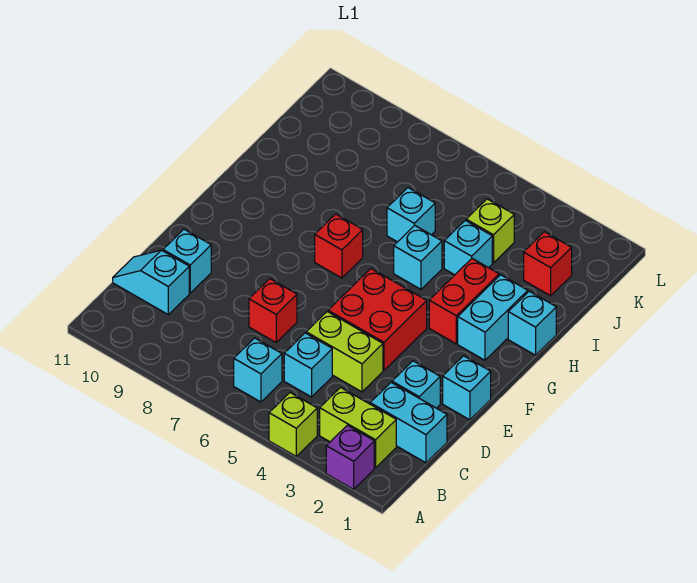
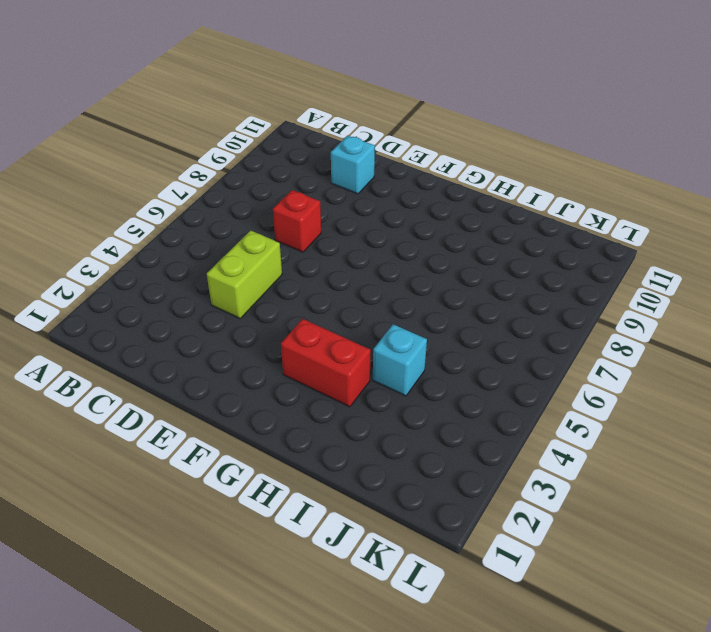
none -> purple brick A2 level 1
none -> lime brick A4 level 1
none -> lime brick B2:B3 level 1

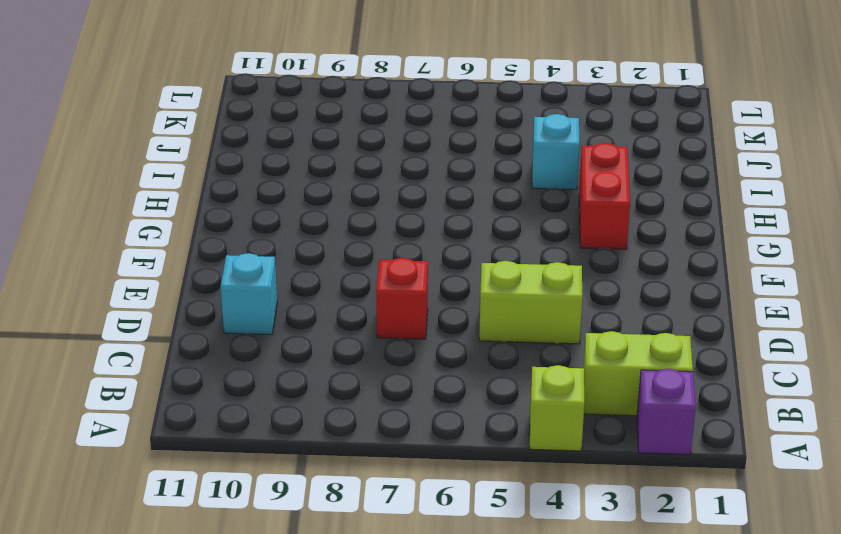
none -> cyan brick B6 level 1
none -> cyan brick C1:C2 level 1
none -> cyan brick C5 level 1

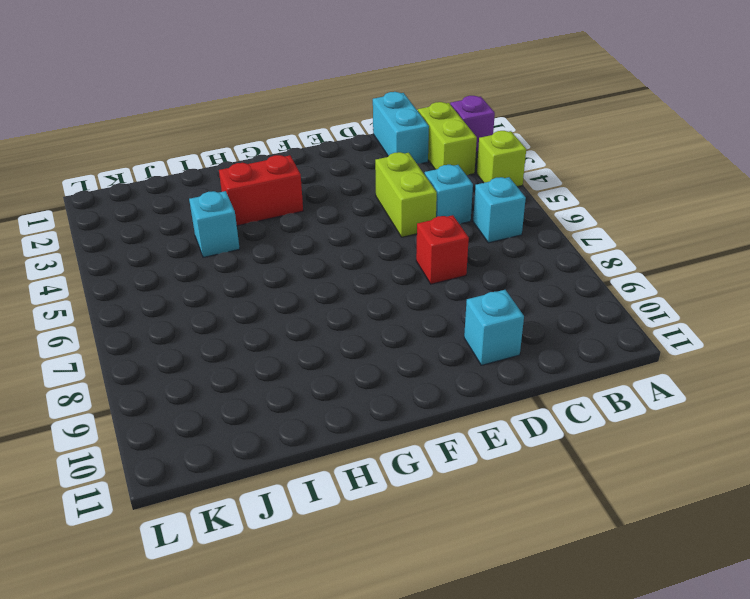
none -> cyan slope C10:C11 level 1 top 10
none -> cyan brick D2 level 1
none -> cyan brick E1 level 1

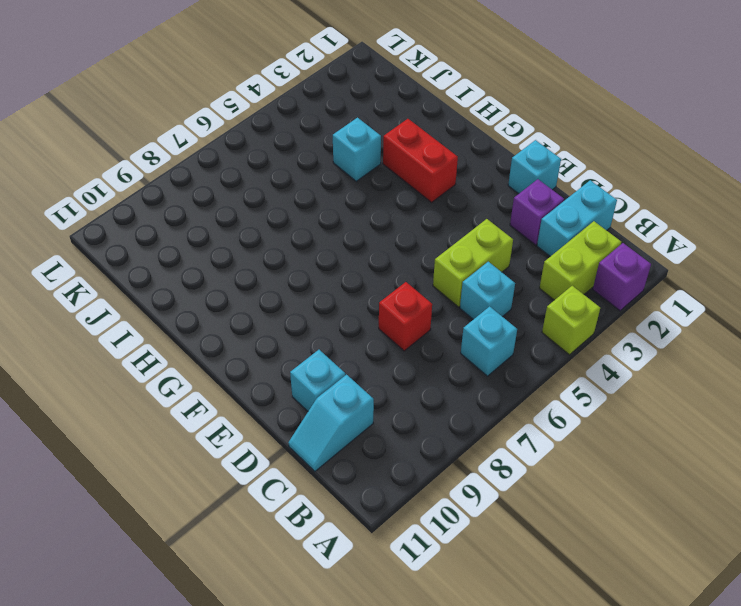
purple brick D2 level 1 -> cyan brick D2 level 1
none -> red brick E4:F5 level 1
none -> cyan brick G2:H2 level 1
none -> red brick G7 level 1

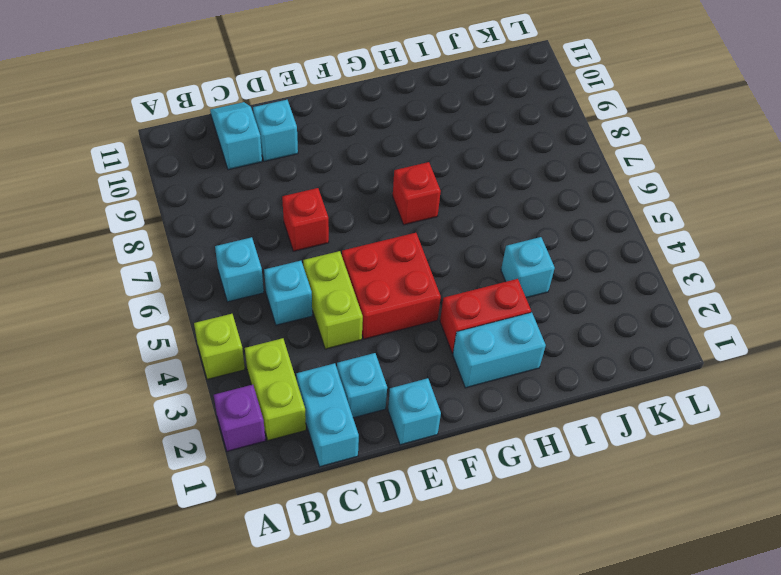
none -> cyan brick H1 level 1
none -> cyan brick H5 level 1
none -> cyan brick I6 level 1

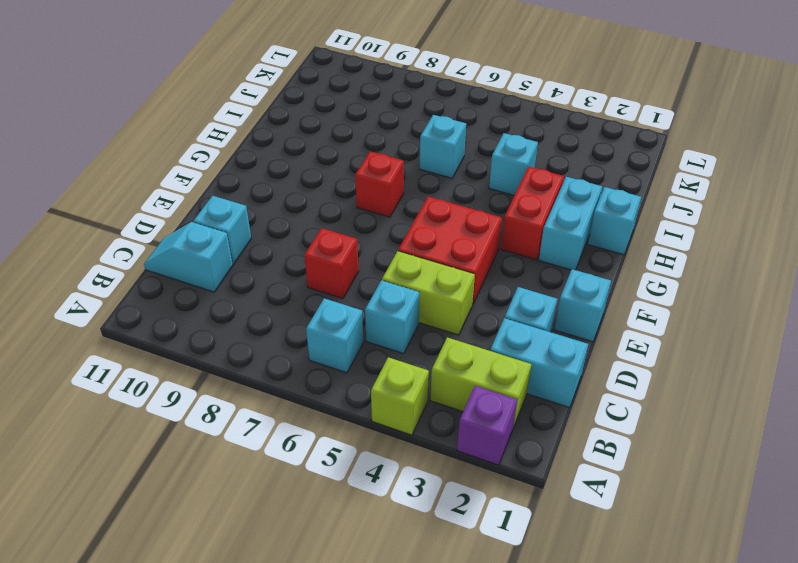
none -> cyan brick H5 level 1
none -> red brick J2 level 1
none -> lime brick J4 level 1

